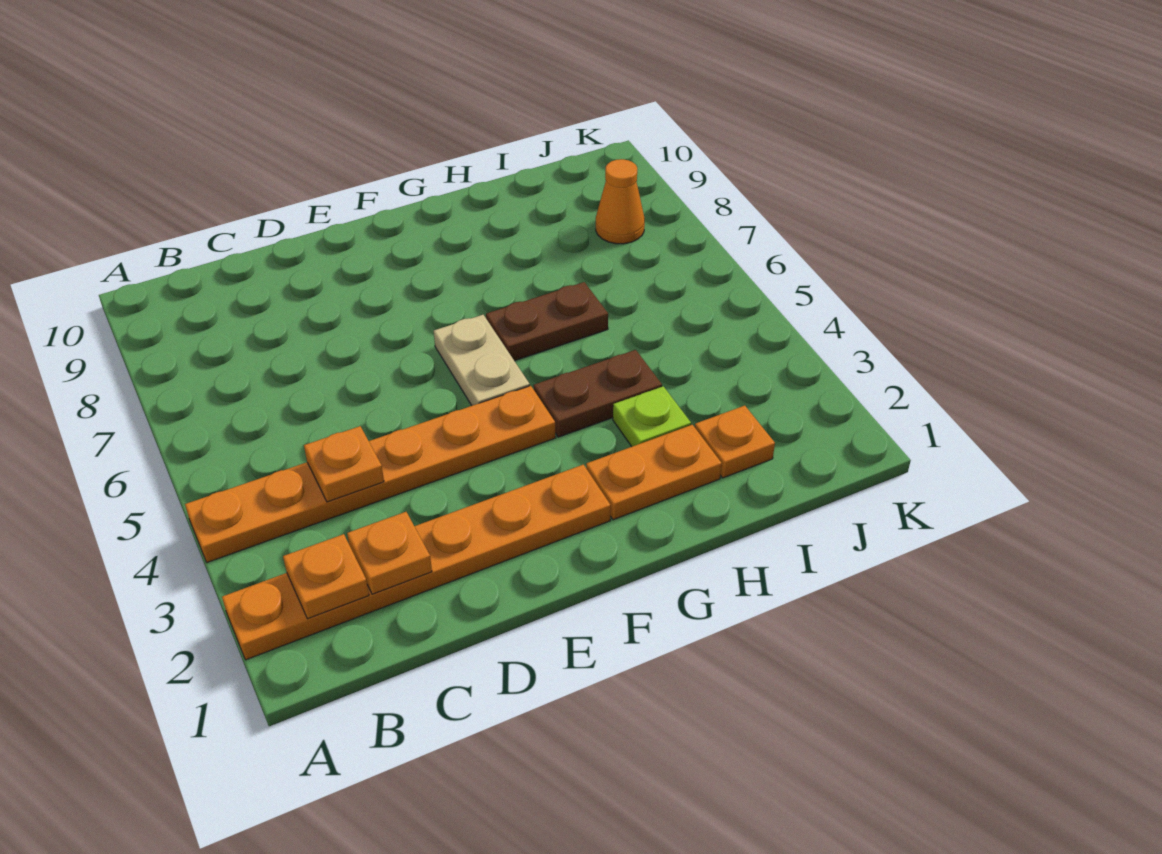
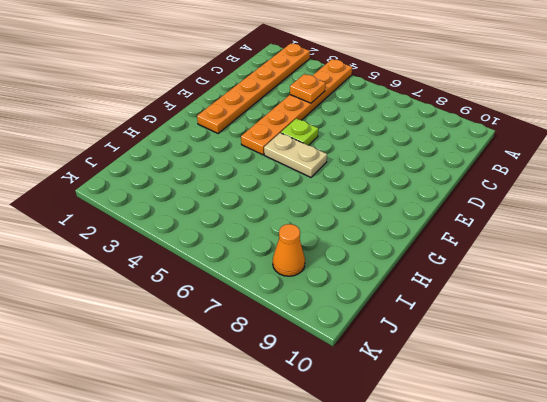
lime plate E5 level 1 -> lime plate H3 level 1
none -> orange plate G2:H2 level 1
none -> brown plate G4:H4 level 1
none -> brown plate G6:H6 level 1

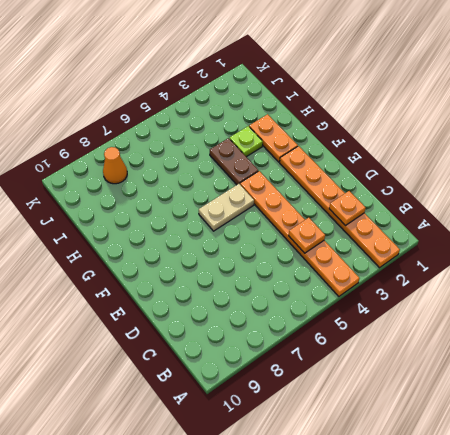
none -> brown plate G6:H6 level 1
none -> orange plate I2 level 1
none -> orange plate B2 level 2

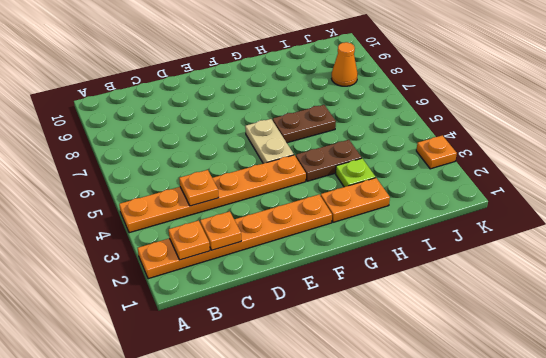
orange plate K3 level 1 -> orange plate I2 level 1

